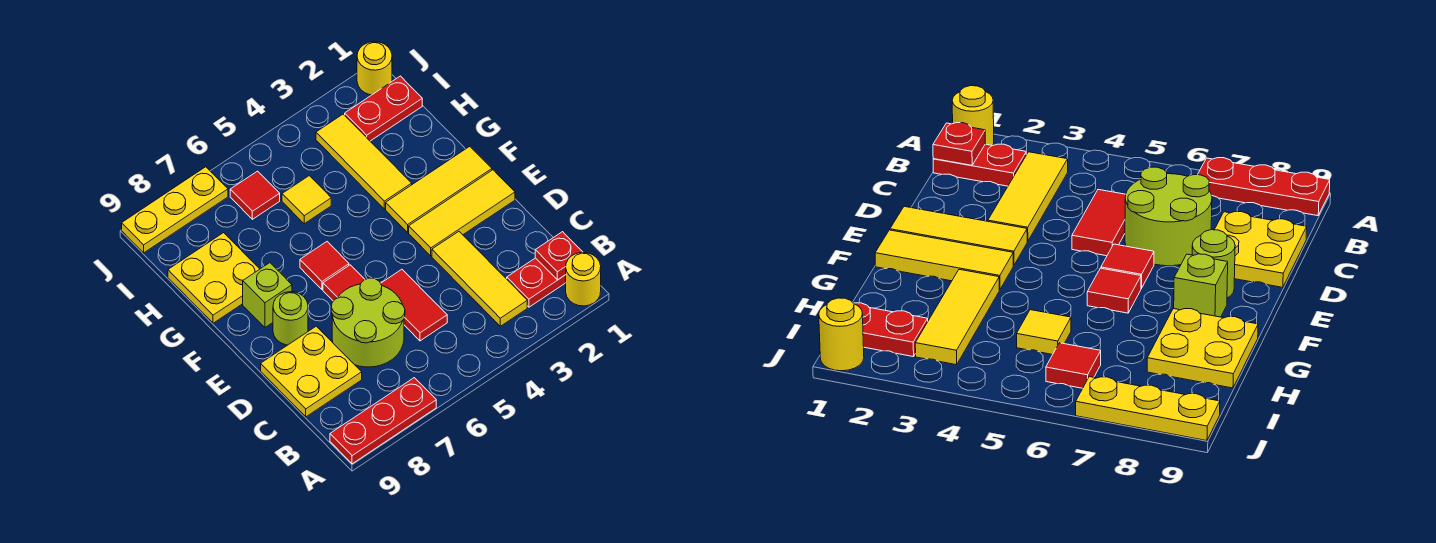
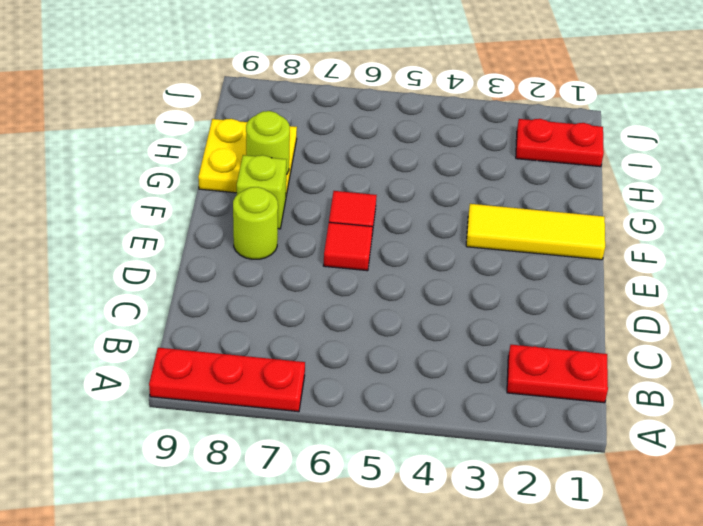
lime round brick G8 level 2 -> none
none -> yellow round brick A1 level 1
none -> yellow tile B3:D3 level 1
none -> red tile C5:D5 level 1

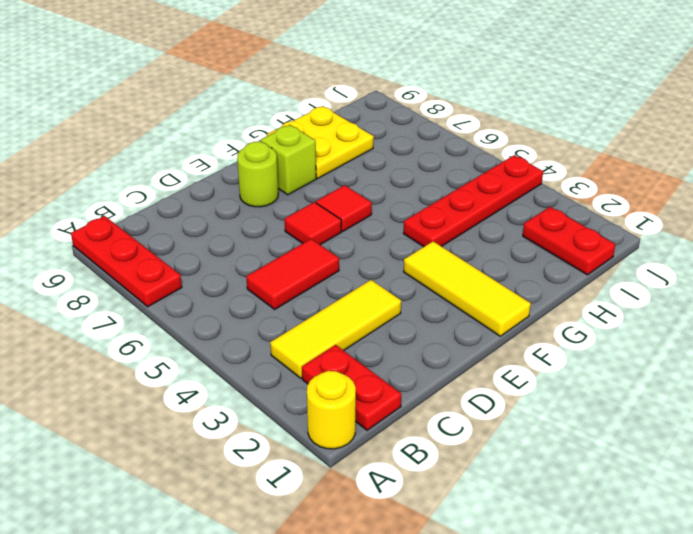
red plate G4:J4 level 1 -> none
none -> lime round brick C6:D7 level 1
none -> yellow plate C8:D9 level 1
none -> yellow tile E1:E3 level 1

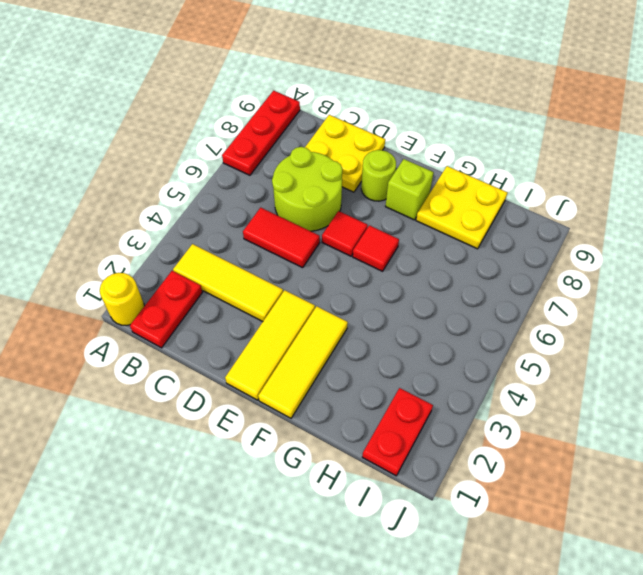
none -> yellow tile G3:I3 level 1
none -> yellow tile H5 level 1
none -> red tile I6 level 1

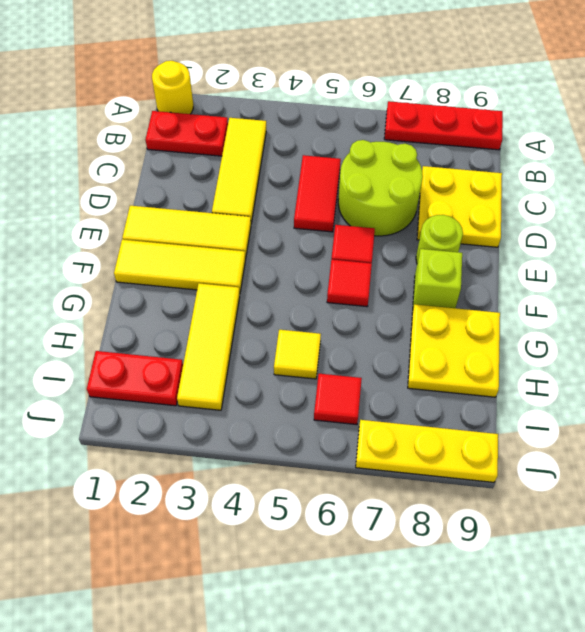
none -> yellow round brick J1 level 1
none -> red plate B1 level 2

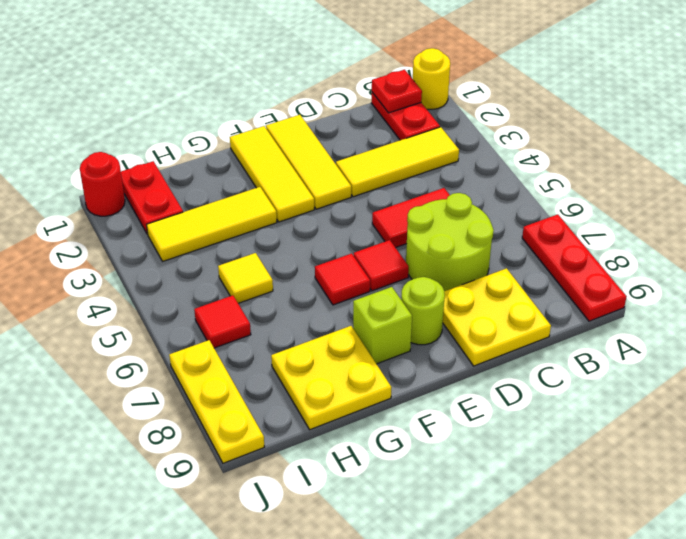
red round brick J1 level 1 -> yellow round brick J1 level 1

